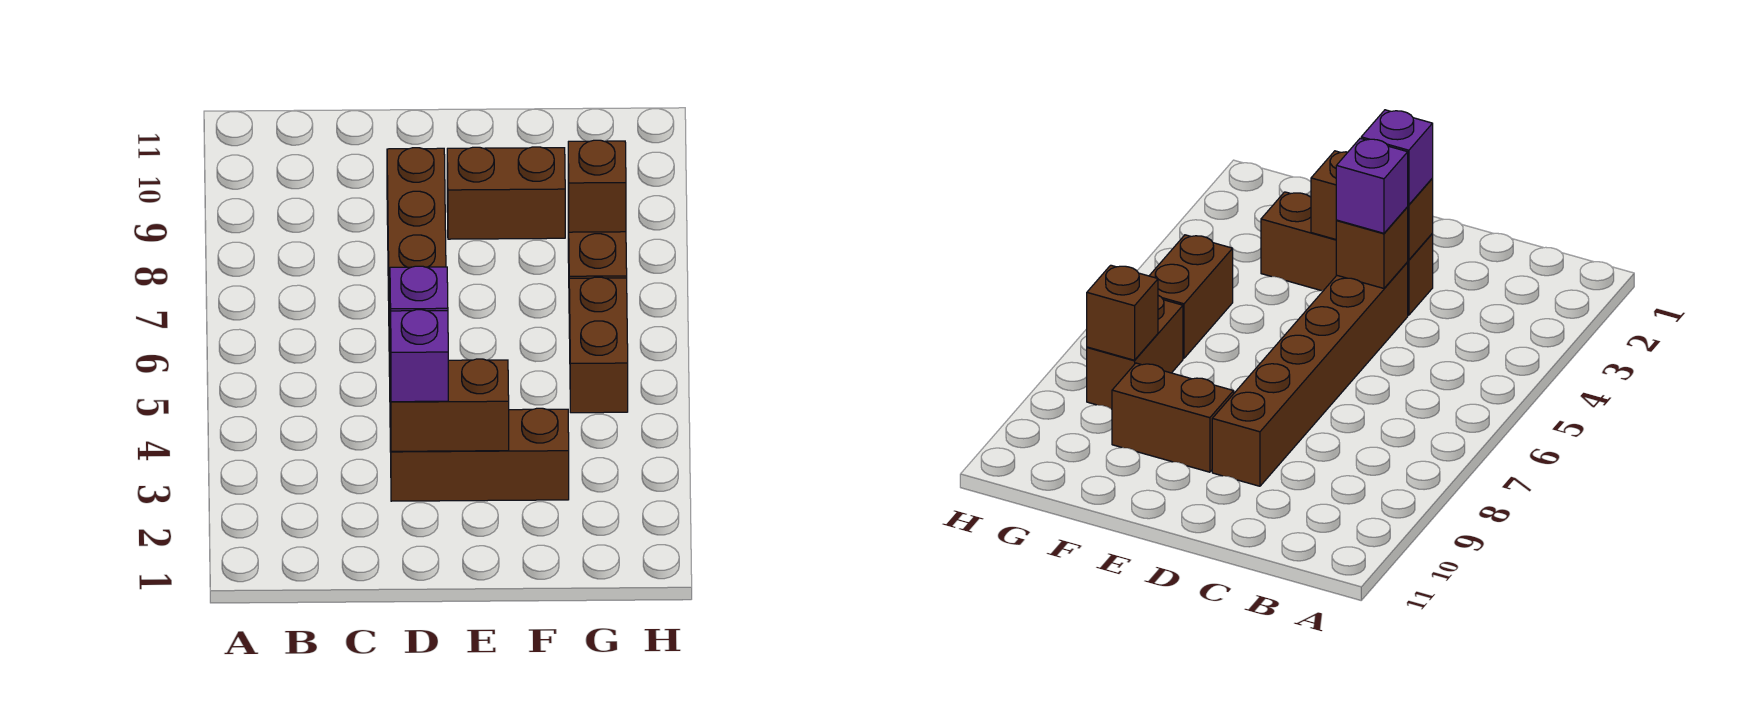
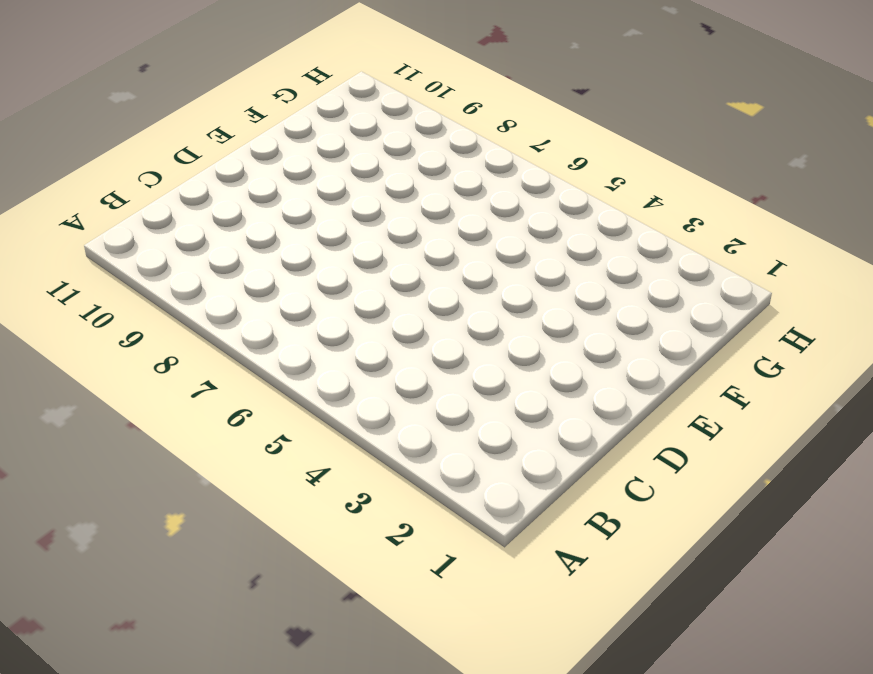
none -> brown brick D3:F3 level 1
none -> brown brick D4:D9 level 1

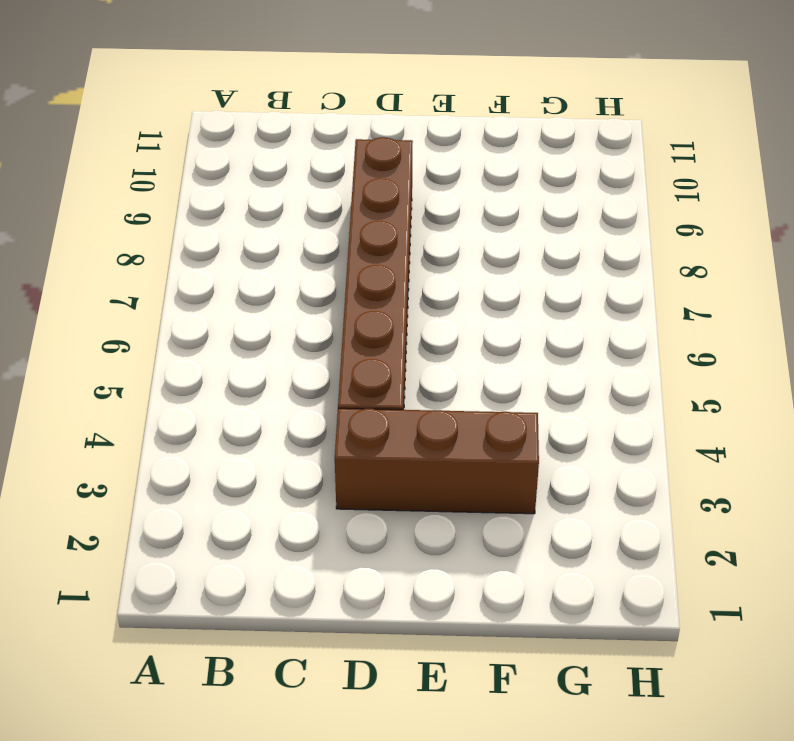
none -> brown brick E9:F9 level 1
none -> brown brick G5:G6 level 1

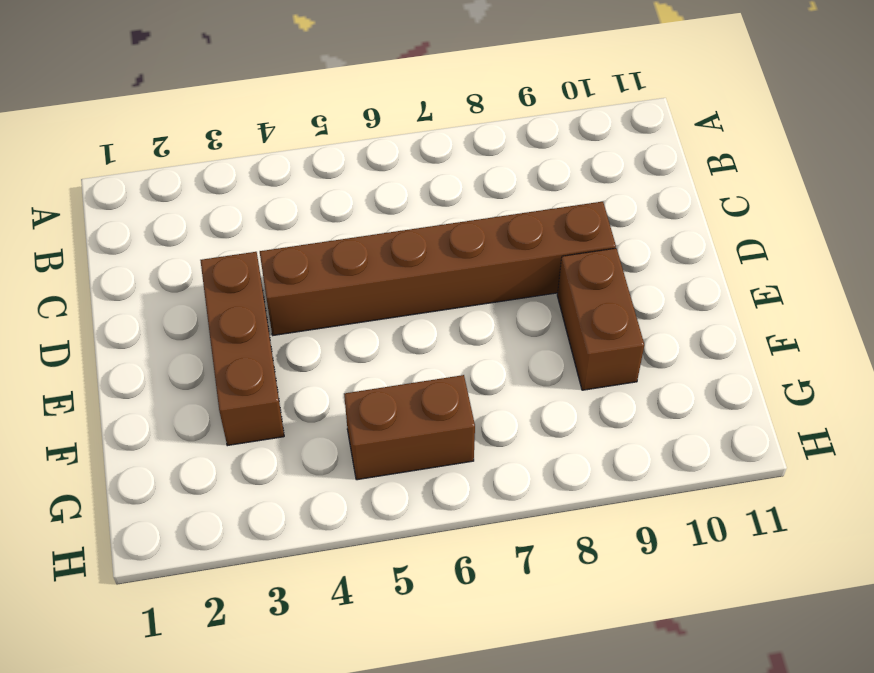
none -> brown brick G7:G8 level 1
none -> brown brick D3:E3 level 2

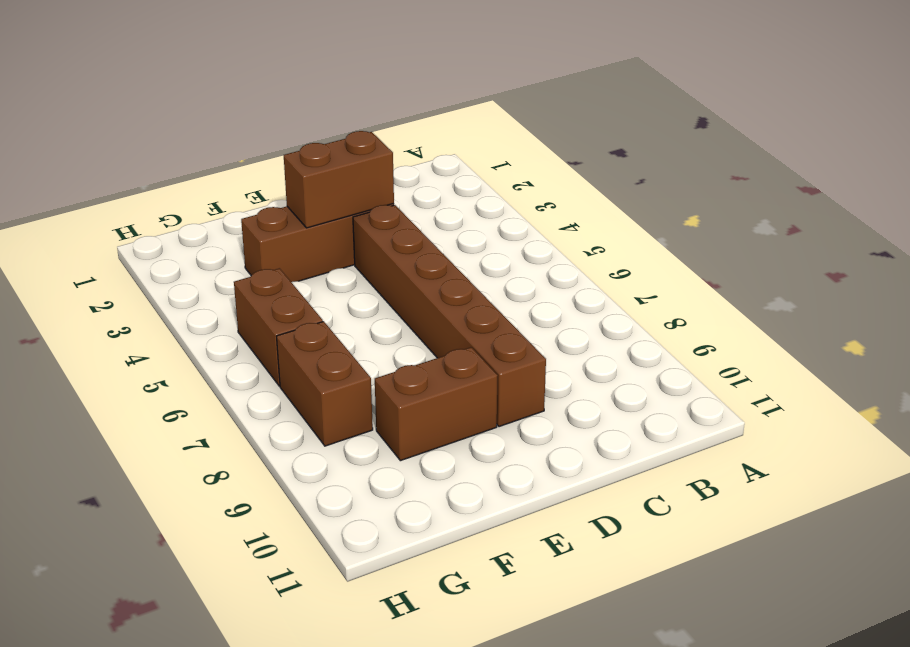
none -> brown brick D4 level 2
none -> brown brick G8 level 2

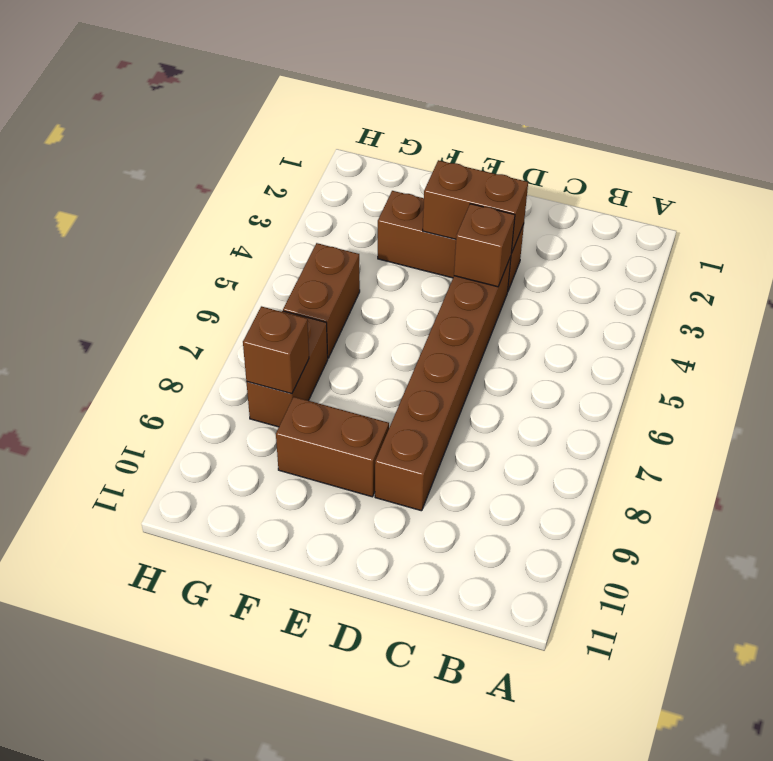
none -> purple brick D3 level 3
none -> purple brick D4 level 3

